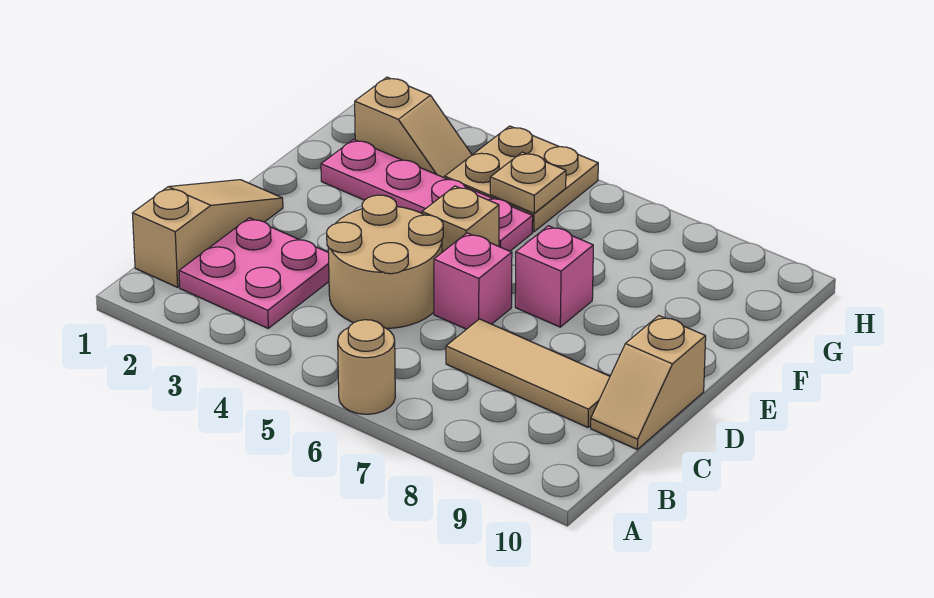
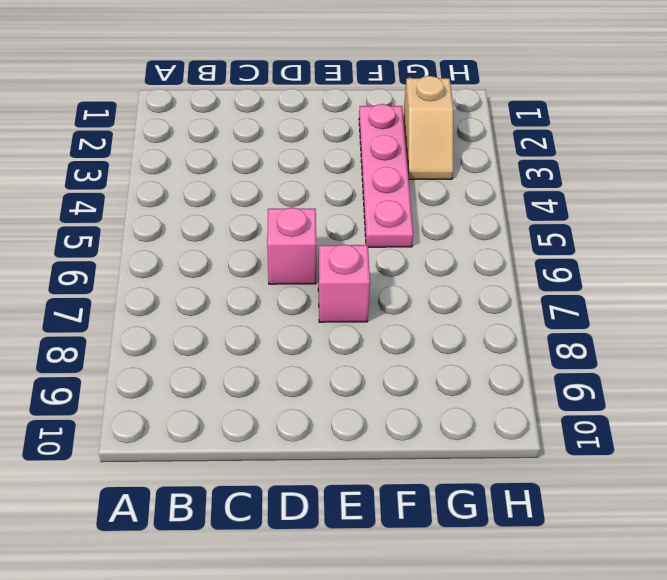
none -> tan round brick A6 level 1
none -> tan slope B1:D1 level 1 top B
none -> pink plate B2:C3 level 1

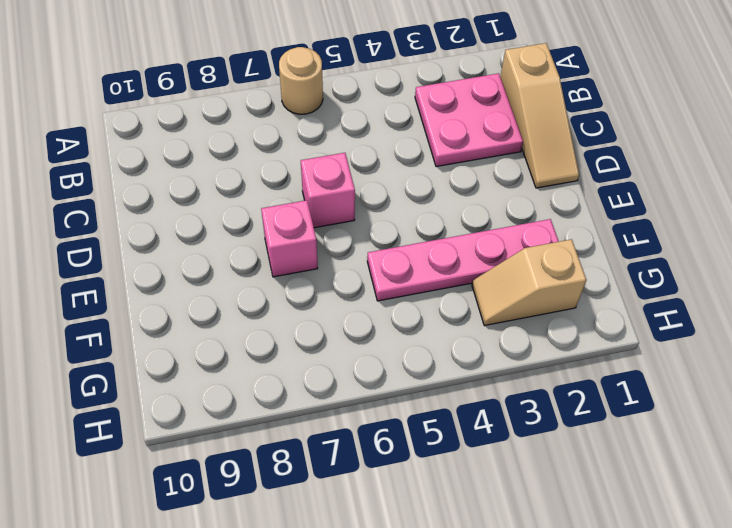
none -> tan round brick C4:D5 level 1
none -> tan tile C7:C9 level 1
none -> tan slope C10:D10 level 1 top D

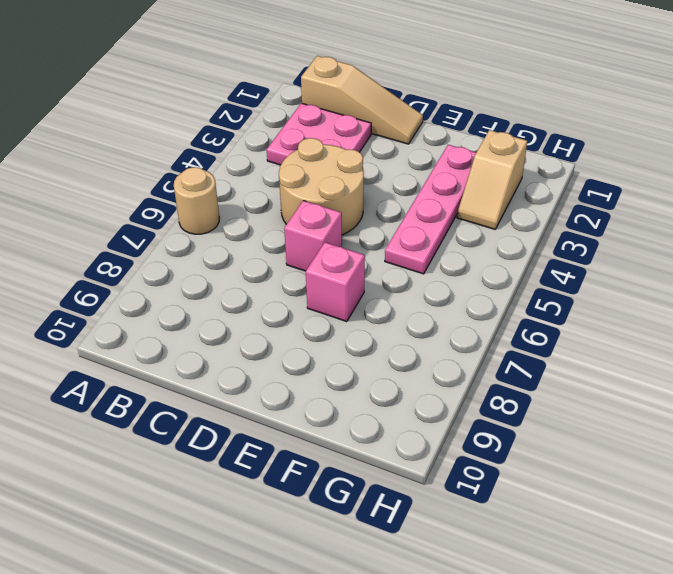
none -> tan tile C7:C9 level 1
none -> tan slope C10:D10 level 1 top D
none -> tan brick E5 level 1

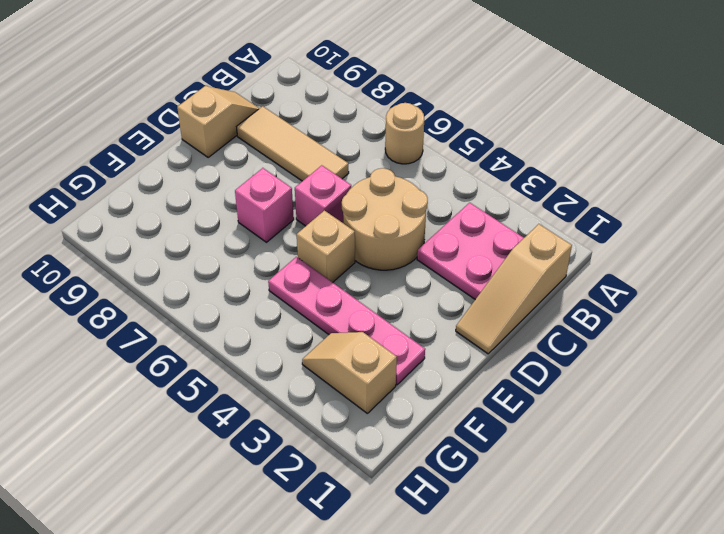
none -> tan plate G4:H5 level 1
none -> tan plate G5 level 2

